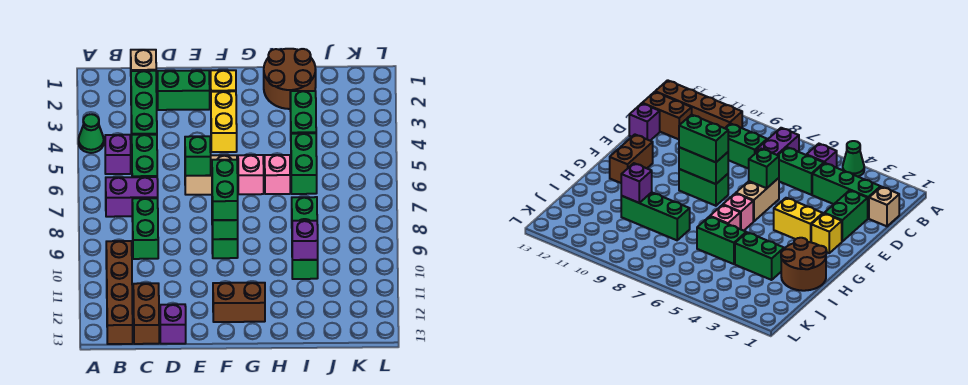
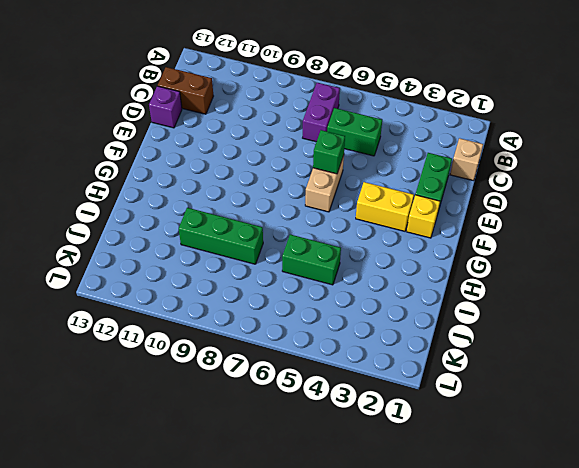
none -> green cone A4 level 1
none -> purple brick B5 level 1
none -> brown brick B10:B13 level 1

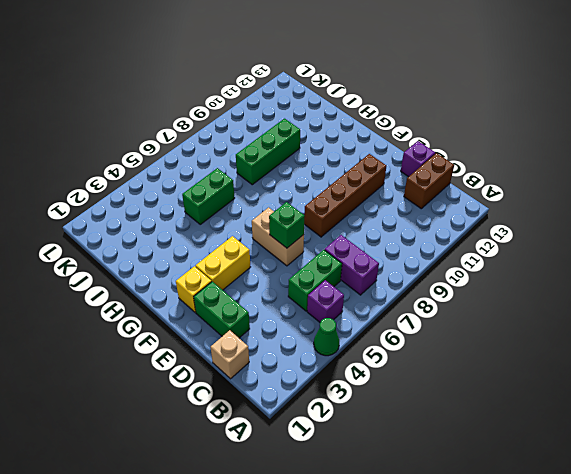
brown brick E8:E11 level 1 -> brown brick B10:B13 level 1
none -> green brick C2:C4 level 1
none -> green brick C8:C9 level 1
none -> green brick F8:F9 level 1

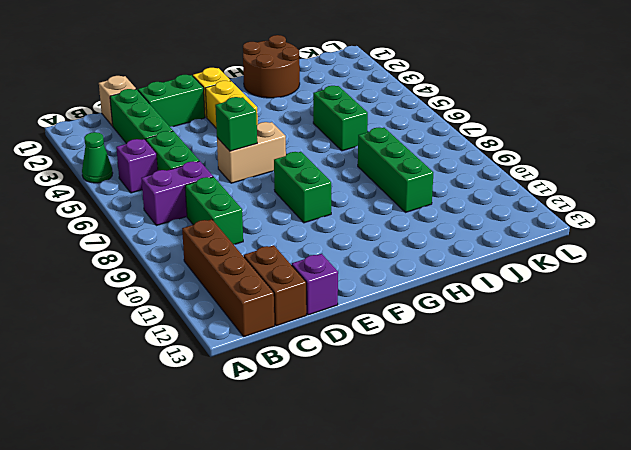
none -> brown brick F12:G12 level 1
none -> pink brick G6 level 1
none -> pink brick H6 level 1

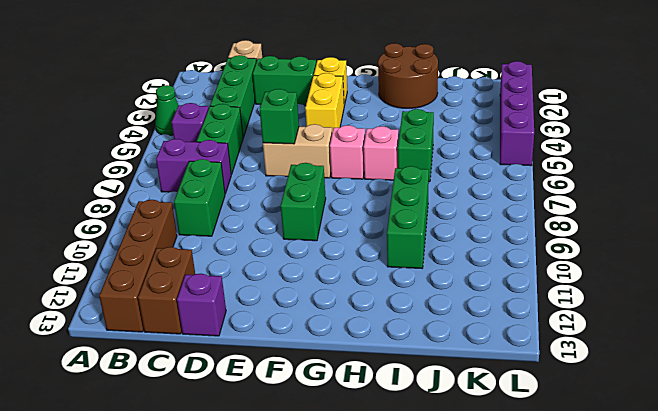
purple brick L2:L5 level 1 -> none
none -> brown brick F12:G12 level 1
none -> green brick I3:I4 level 1
none -> green brick F8:F9 level 2

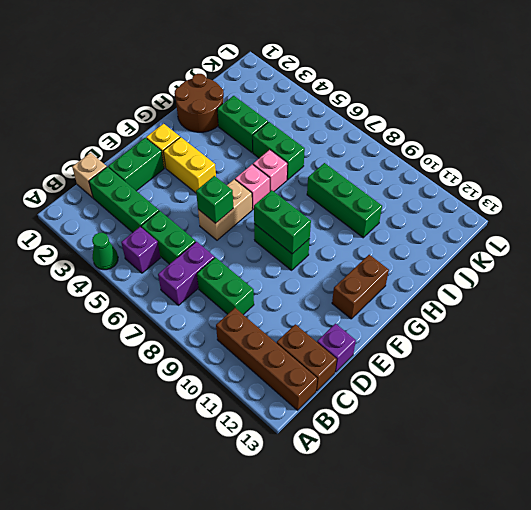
none -> purple brick I10 level 2
none -> green brick F8:F9 level 3

